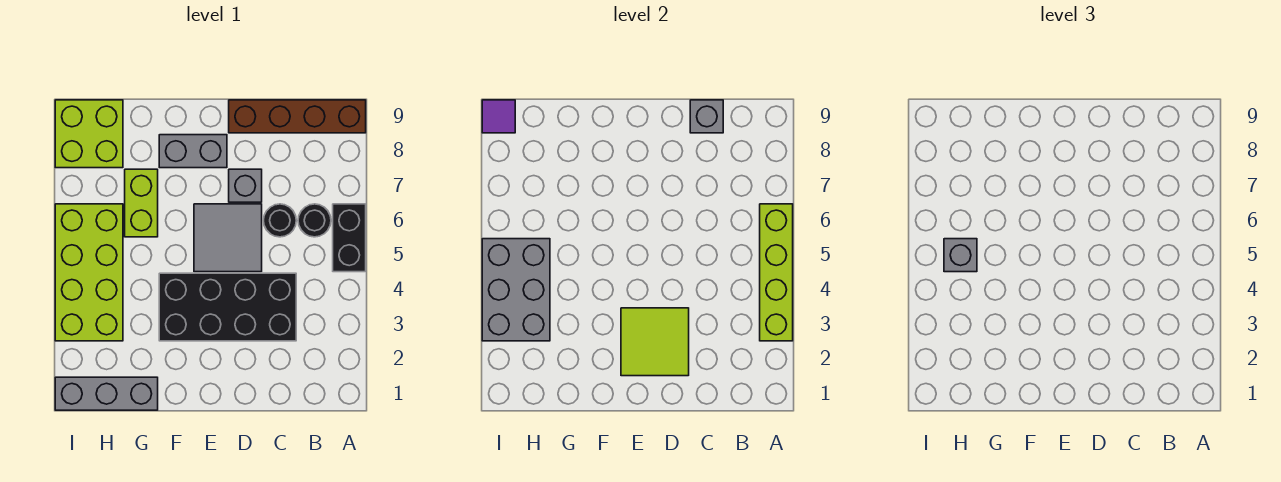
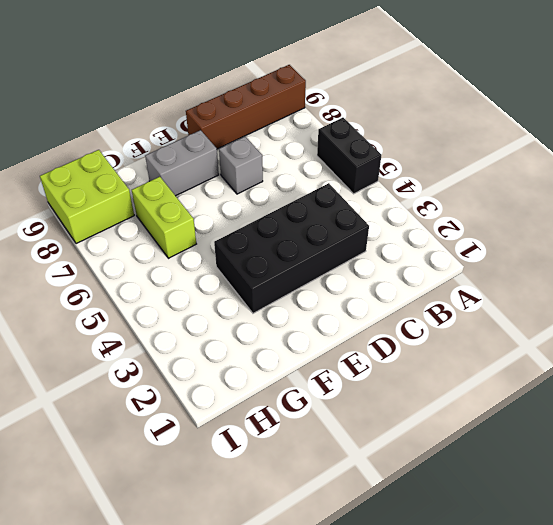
none -> black round brick B6 level 1
none -> black round brick C6 level 1
none -> grey tile D5:E6 level 1

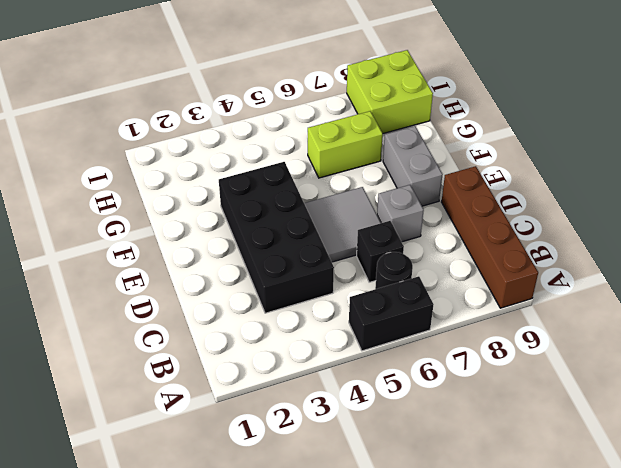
black brick C6 level 1 -> black round brick C6 level 1
none -> grey brick G1:I1 level 1
none -> lime brick H3:I6 level 1
none -> lime brick A3:A6 level 2

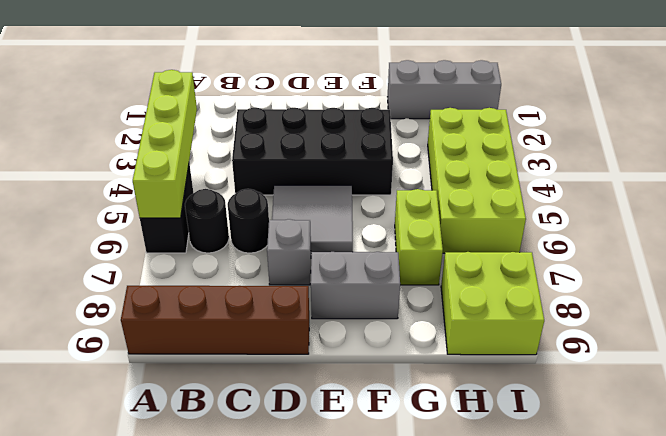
none -> grey brick C9 level 2
none -> lime tile D2:E3 level 2
none -> grey brick H3:I5 level 2

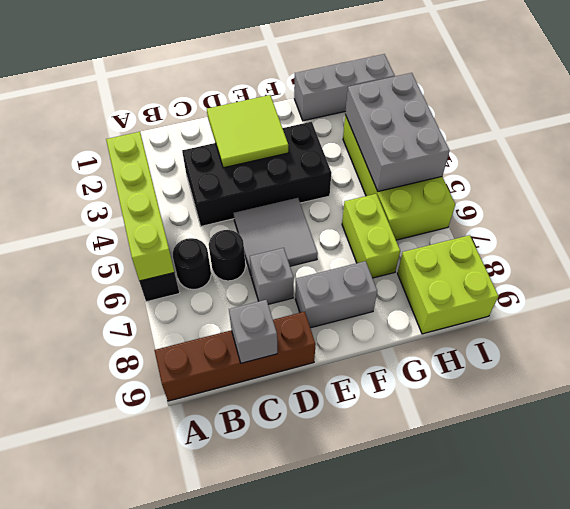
none -> purple tile I9 level 2
none -> grey brick H5 level 3

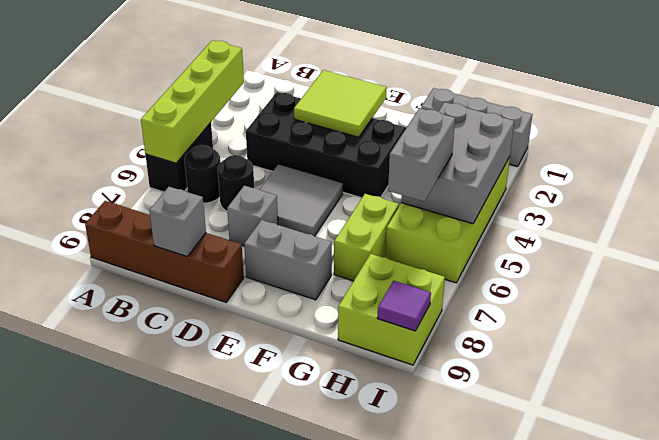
grey brick H5:H6 level 3 -> grey brick H5 level 3

